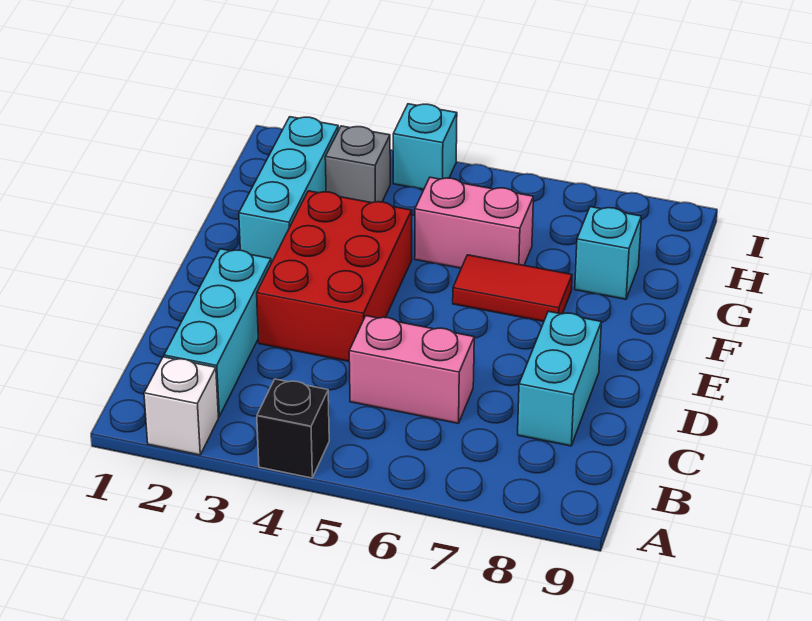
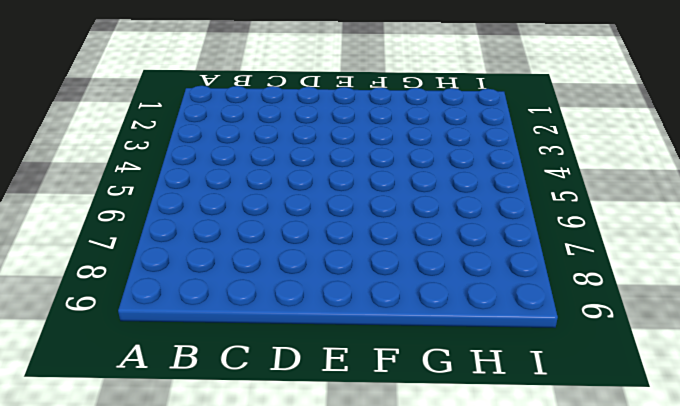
none -> white brick A2 level 1
none -> black brick A4 level 1
none -> cyan brick B2:D2 level 1

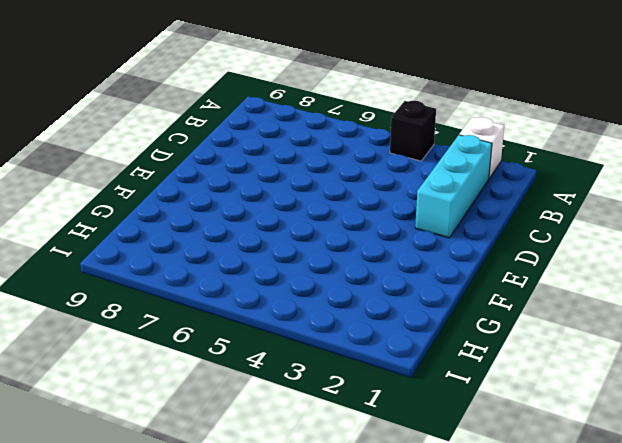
none -> pink brick C5:C6 level 1
none -> cyan brick C8:D8 level 1
none -> red brick D3:F4 level 1

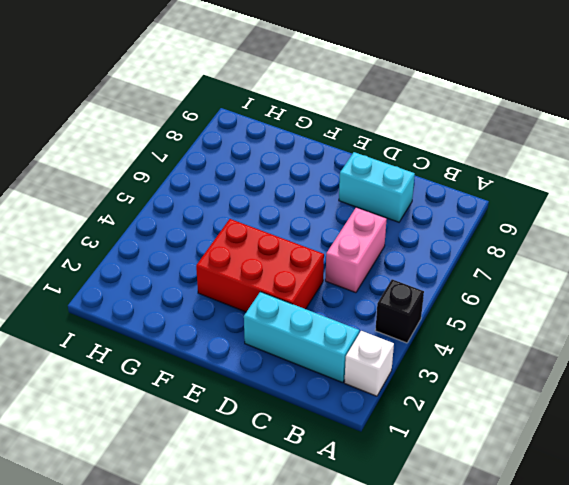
none -> cyan brick F2:H2 level 1
none -> red tile F6:F7 level 1
none -> pink brick G5:G6 level 1

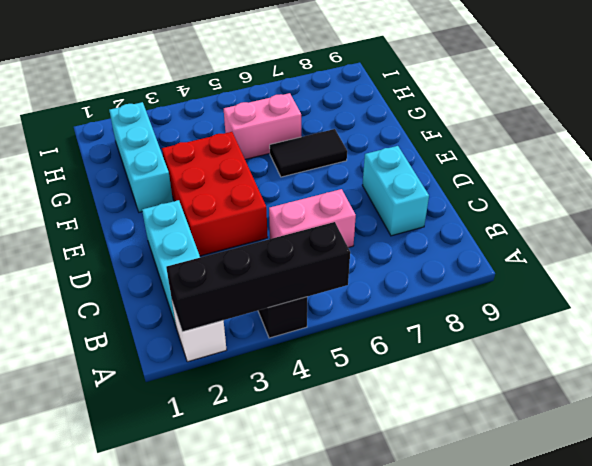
black brick A2:A5 level 2 -> none
black tile F6:F7 level 1 -> red tile F6:F7 level 1
none -> cyan brick G8 level 1
none -> grey brick H3 level 1
none -> cyan brick I4 level 1

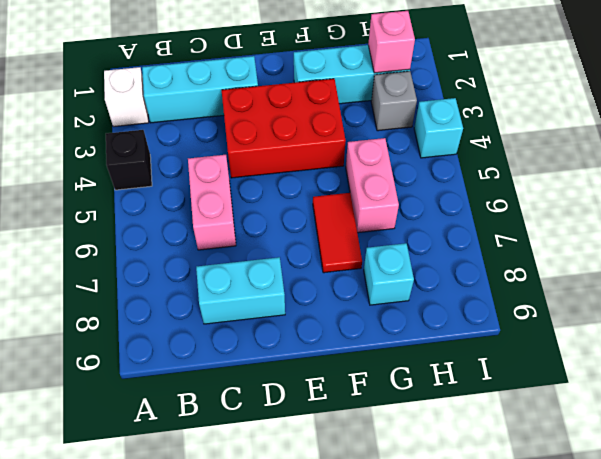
pink brick H2 level 2 -> none

